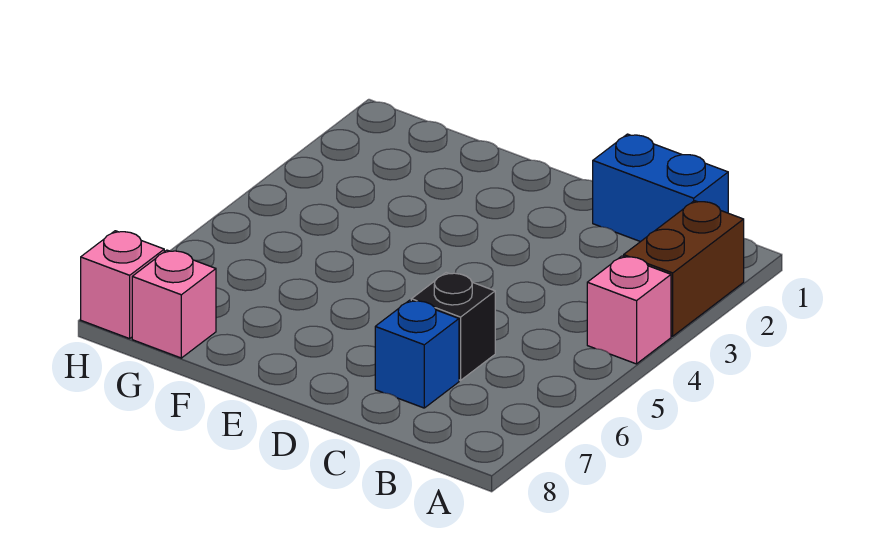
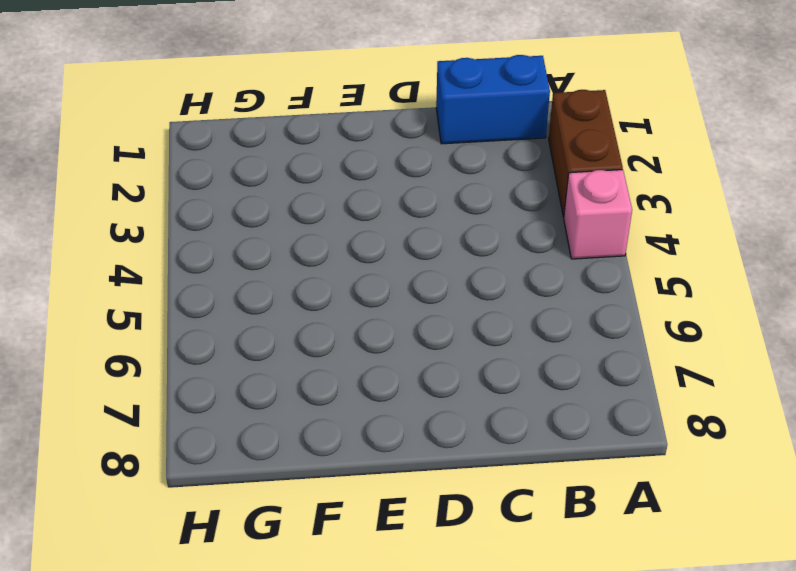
none -> black brick C6 level 1
none -> blue brick C7 level 1

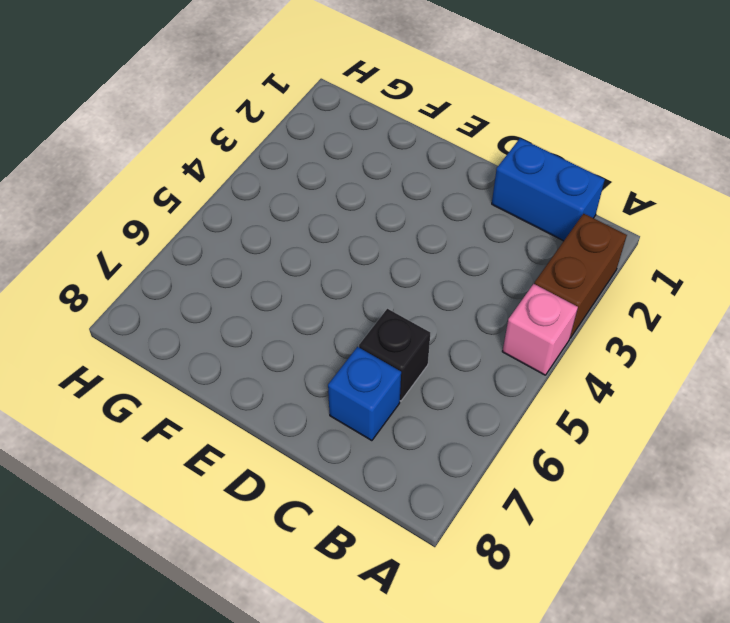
none -> pink brick G8 level 1
none -> pink brick H8 level 1

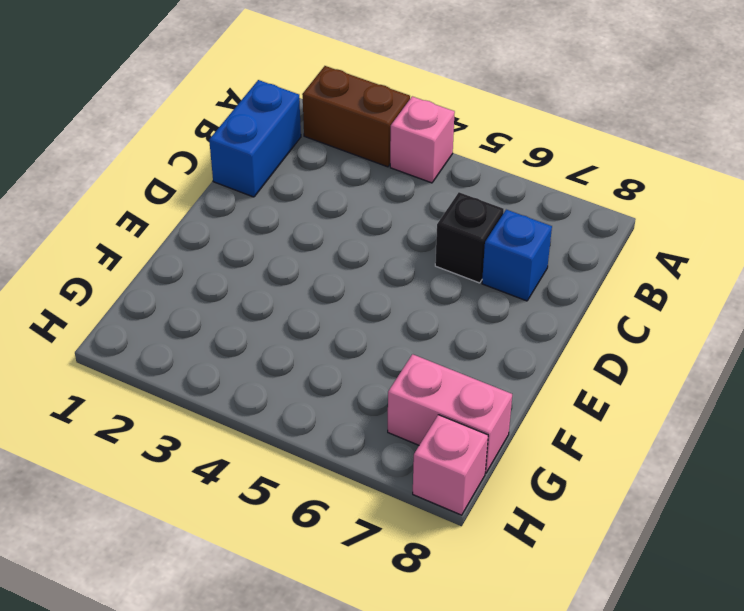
pink brick G7:G8 level 1 -> pink brick G8 level 1

